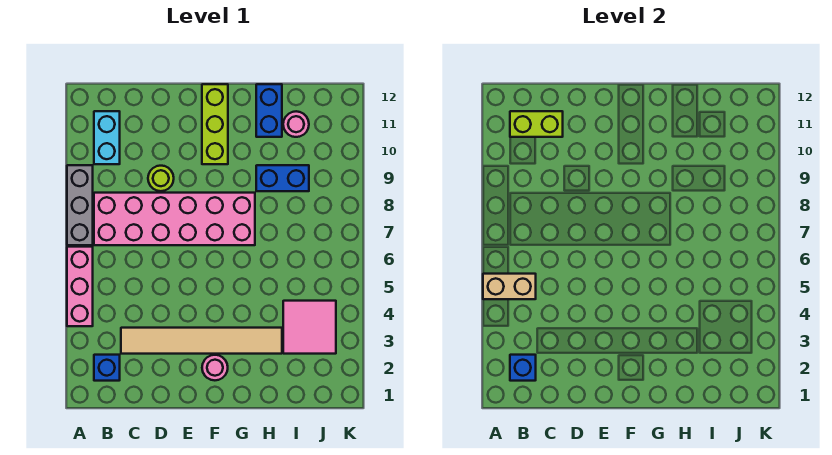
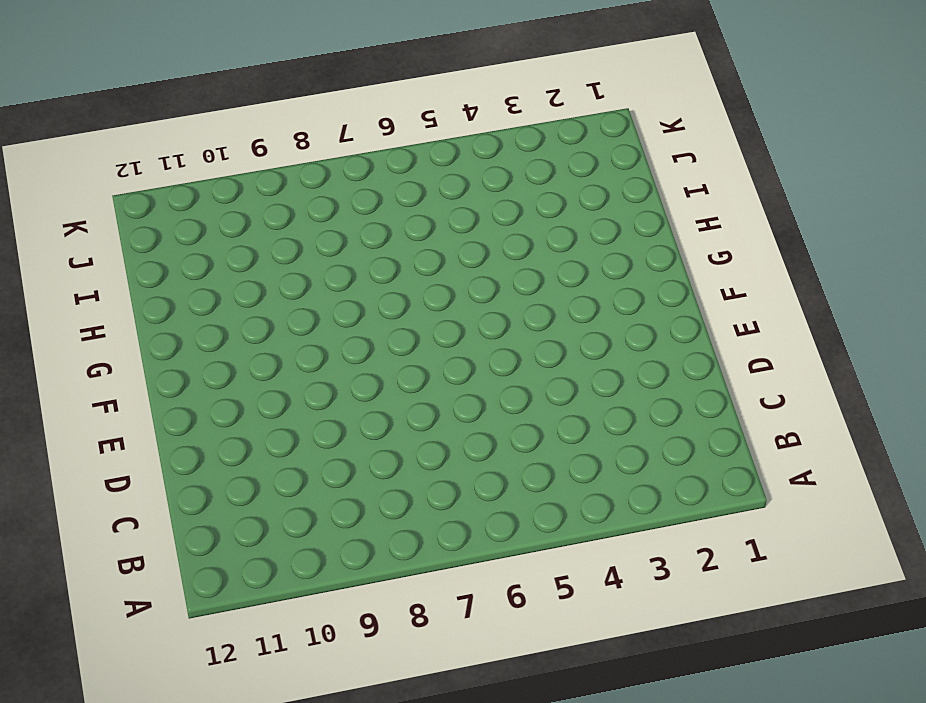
none -> pink brick A4:A6 level 1
none -> grey brick A7:A9 level 1
none -> blue brick B2 level 1

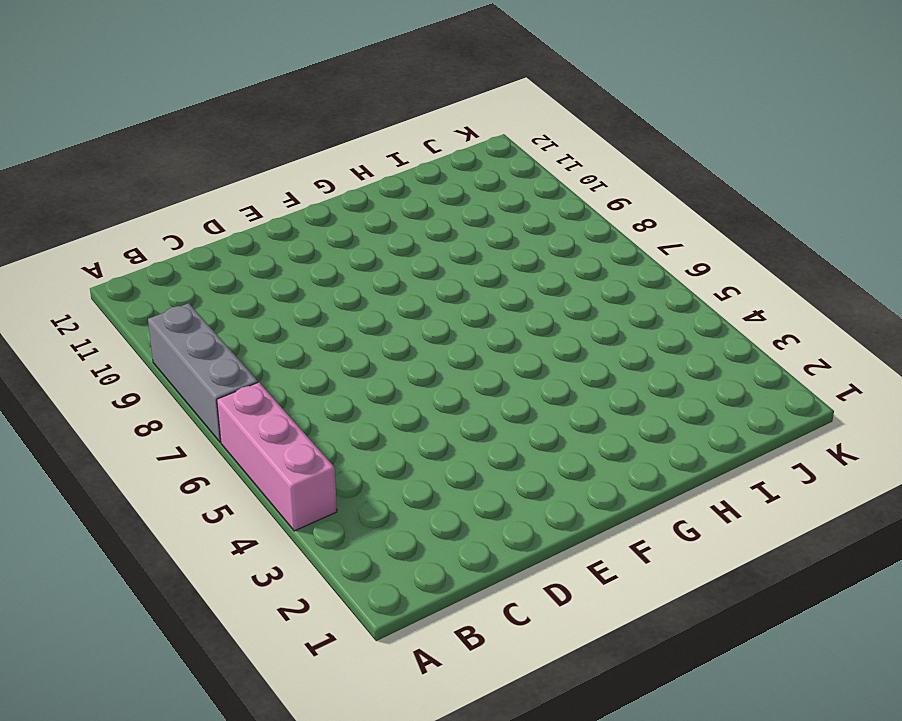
none -> blue brick B2 level 1
none -> pink brick B7:G8 level 1
none -> cyan brick B10:B11 level 1

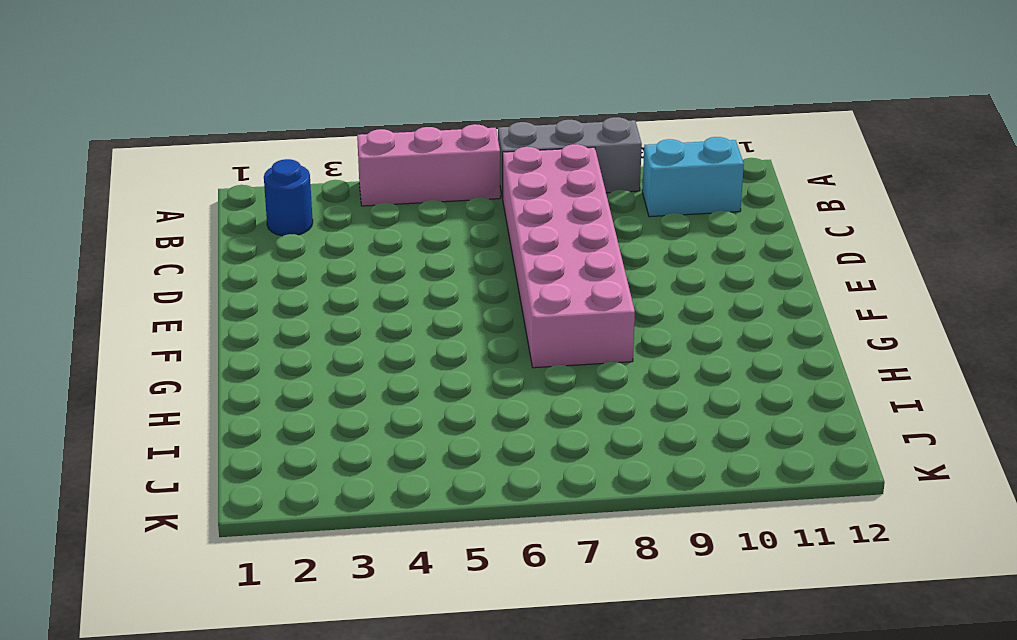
blue round brick B2 level 1 -> blue brick B2 level 1
none -> tan tile C3:H3 level 1
none -> lime round brick D9 level 1
none -> pink round brick F2 level 1

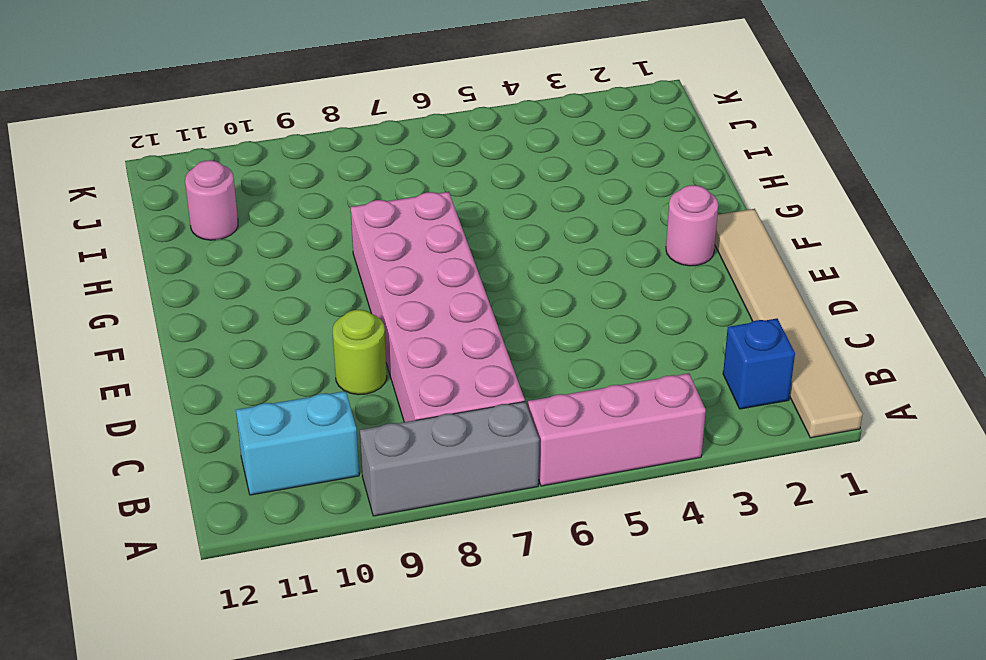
tan tile A1:F1 level 1 -> tan tile C3:H3 level 1
none -> lime brick F10:F12 level 1
none -> blue brick H9:I9 level 1
none -> blue brick H11:H12 level 1

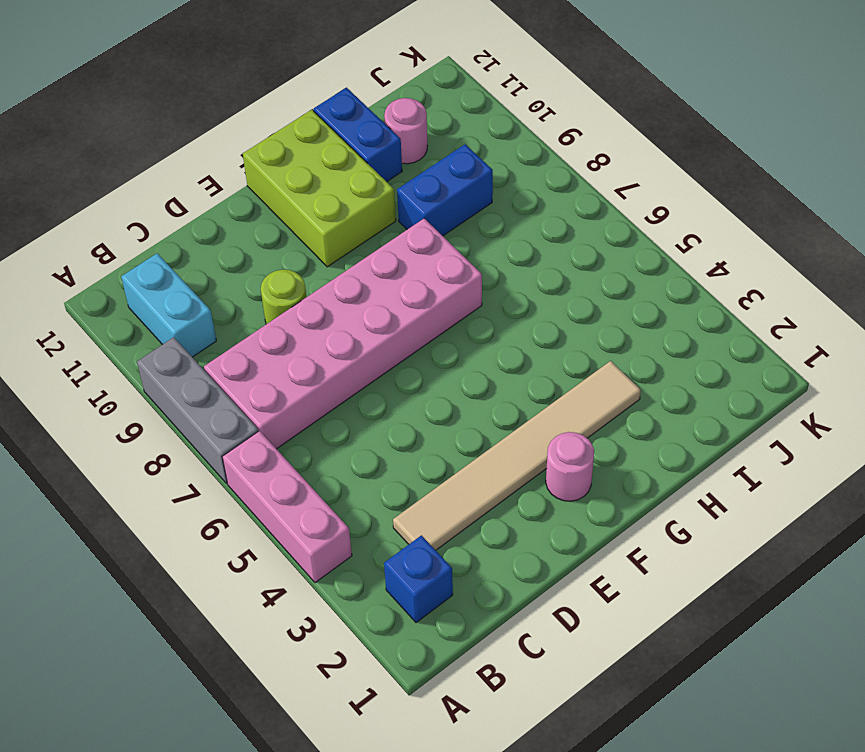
lime brick F10:G12 level 1 -> lime brick F10:F12 level 1
none -> pink tile I3:J4 level 1
none -> tan brick A5:B5 level 2
none -> blue brick B2 level 2

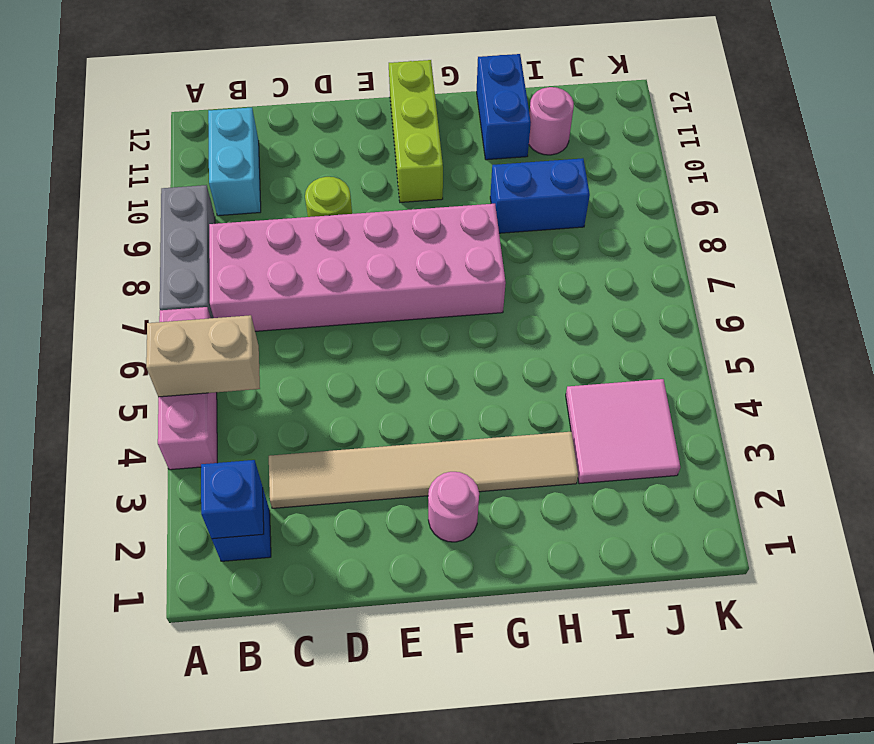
none -> lime brick B11:C11 level 2

